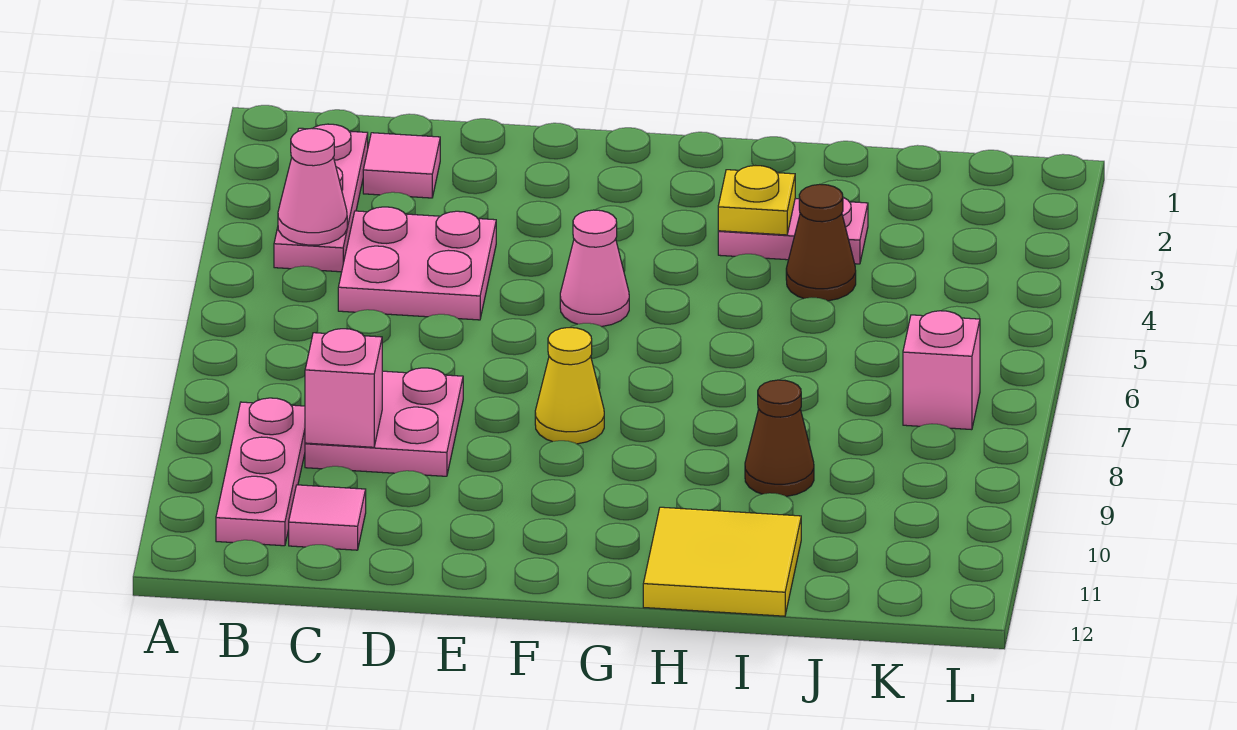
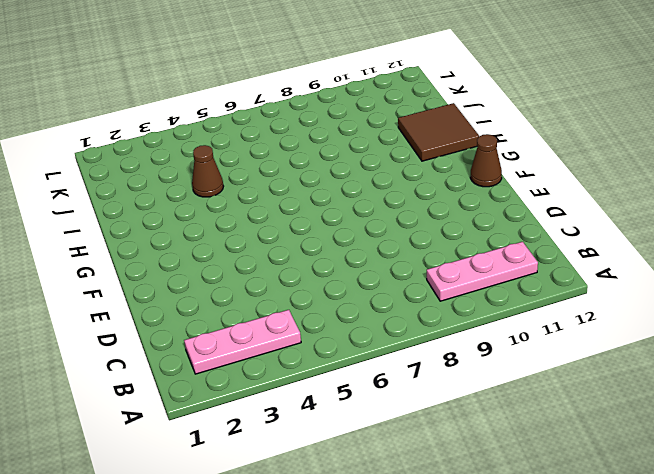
brown cone F12 level 1 -> brown cone I9 level 1
brown tile H11:I12 level 1 -> yellow tile H11:I12 level 1
none -> pink tile C2 level 1
none -> pink plate C4:D5 level 1
none -> pink plate C8:D9 level 1

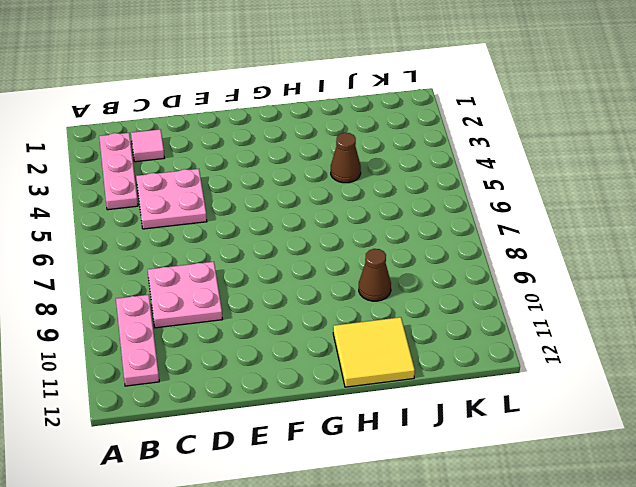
none -> pink tile C11 level 1
none -> pink cone F5 level 1
none -> yellow cone F8 level 1

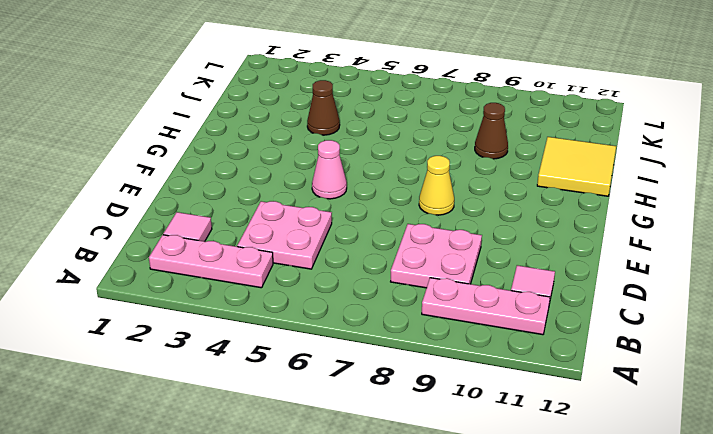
none -> pink plate H3:I3 level 1
none -> pink brick K7 level 1
none -> pink cone B4 level 2

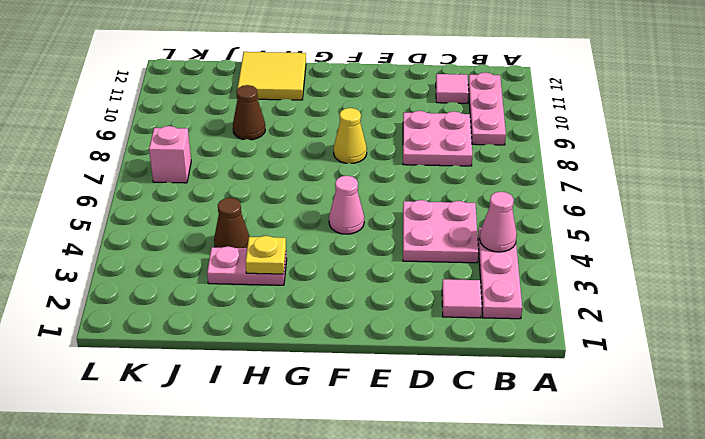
none -> pink brick C9 level 2

